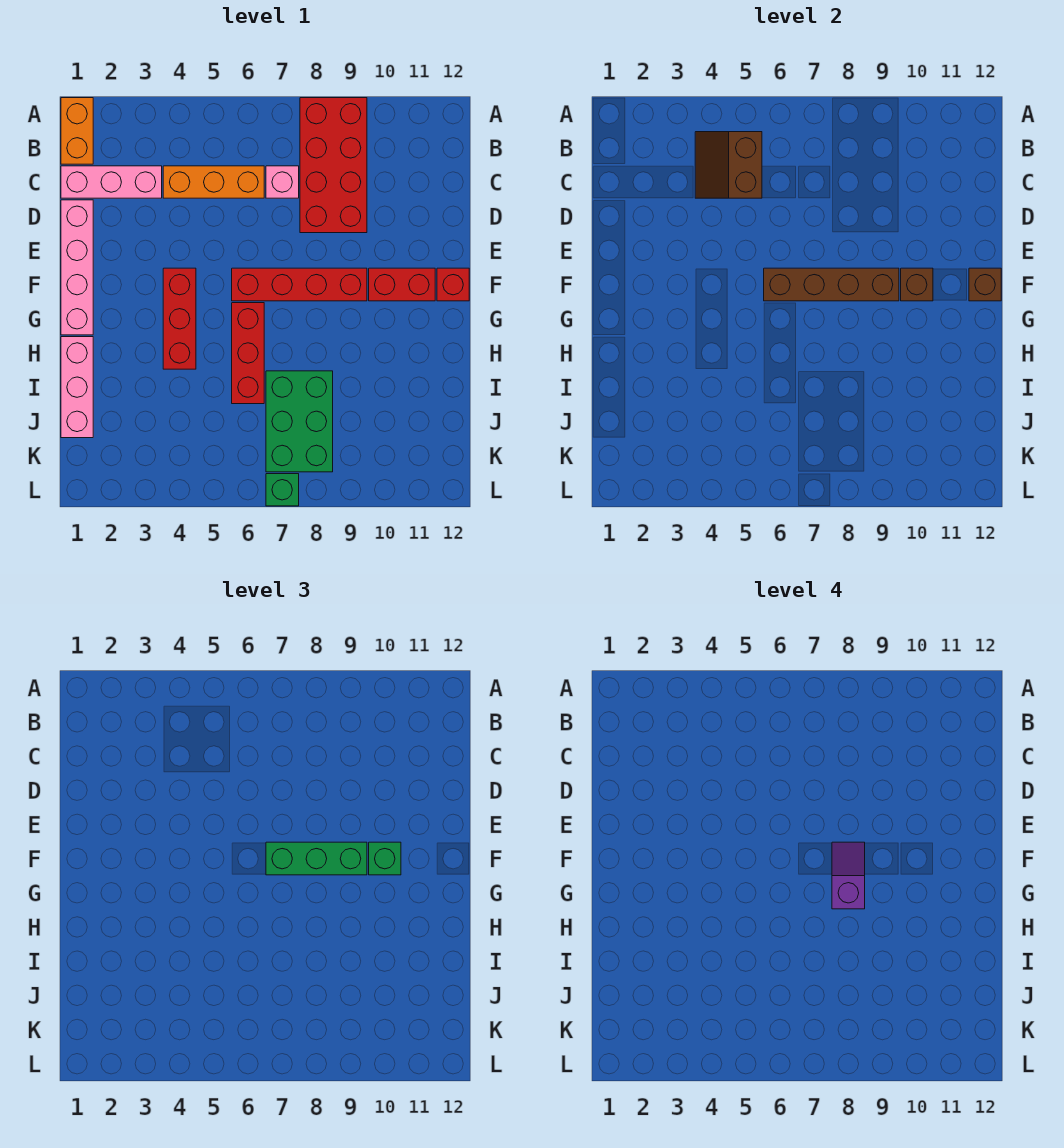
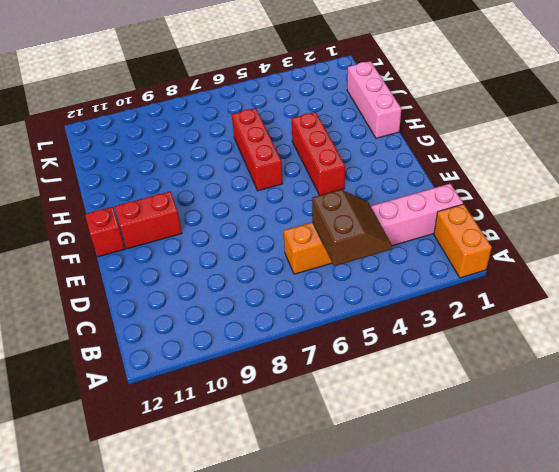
none -> red brick A8:D9 level 1
none -> pink brick C7 level 1
none -> pink brick D1:G1 level 1

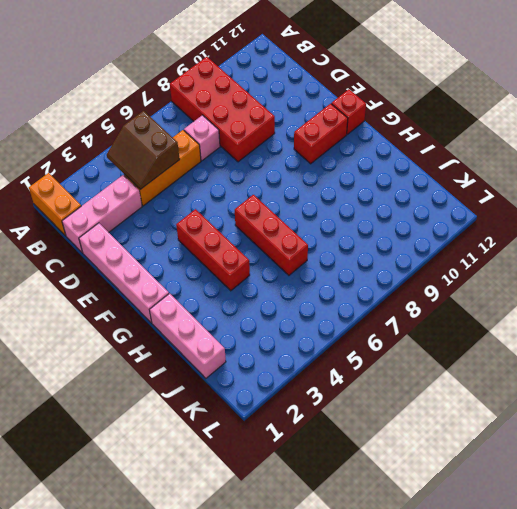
none -> red brick F6:F9 level 1
none -> green brick I7:K8 level 1
none -> green brick L7 level 1

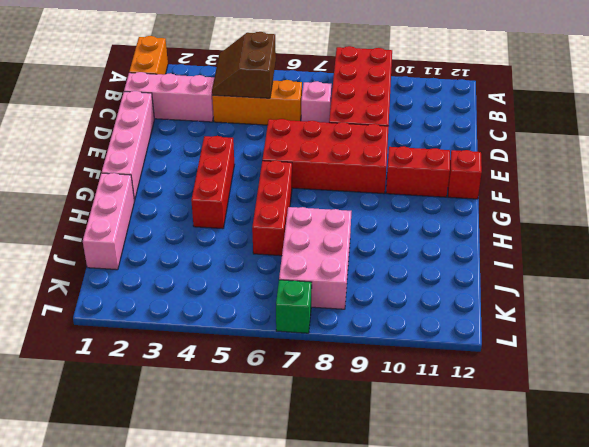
red brick E6:F9 level 1 -> red brick F6:F9 level 1
pink brick I7:K8 level 1 -> green brick I7:K8 level 1
none -> brown brick F6:F9 level 2
none -> brown brick F10 level 2
none -> brown brick F12 level 2

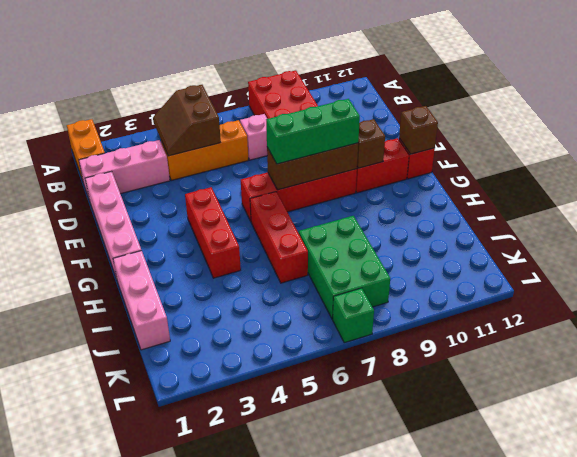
brown brick F7:F9 level 2 -> brown brick F6:F9 level 2
none -> green brick F10 level 3
none -> purple slope F8:G8 level 4 top G

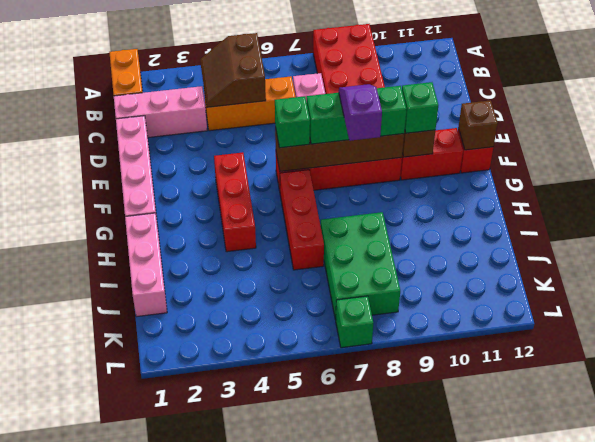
green brick F6 level 3 -> none

